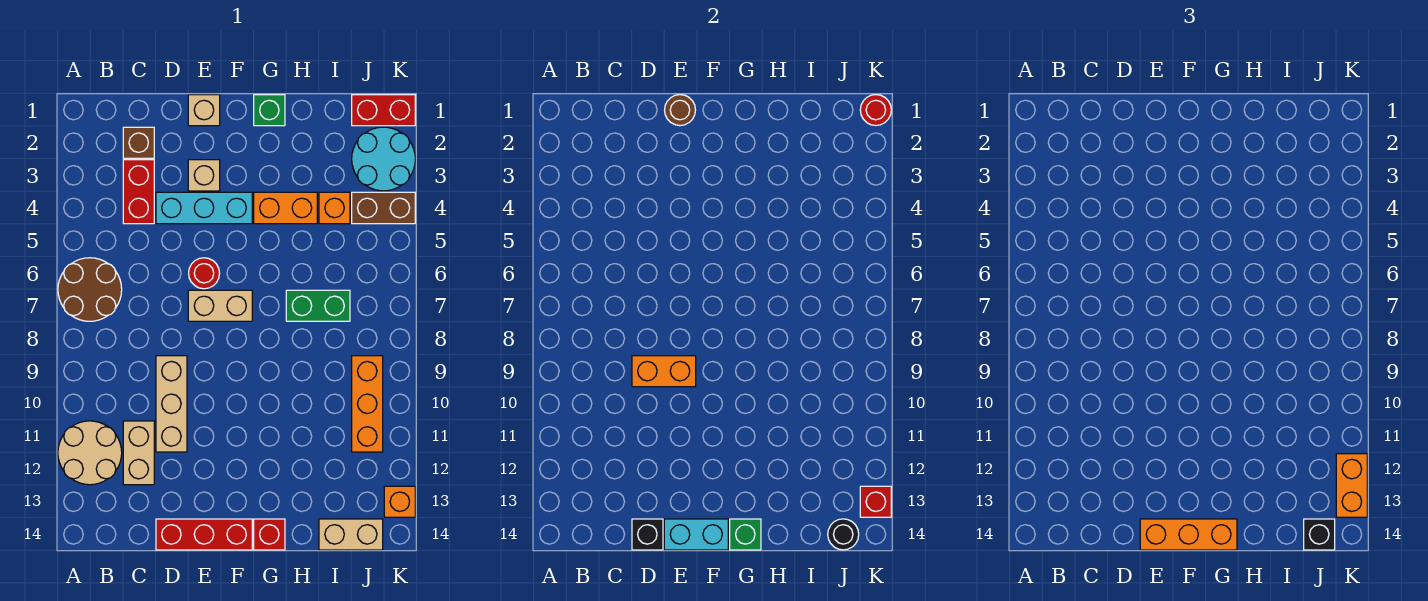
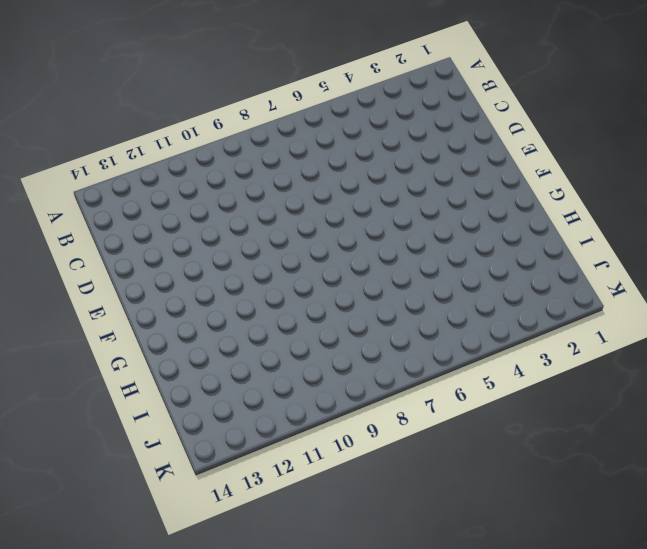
none -> brown round brick A6:B7 level 1
none -> tan round brick A11:B12 level 1
none -> brown brick C2 level 1
none -> red brick C3:C4 level 1

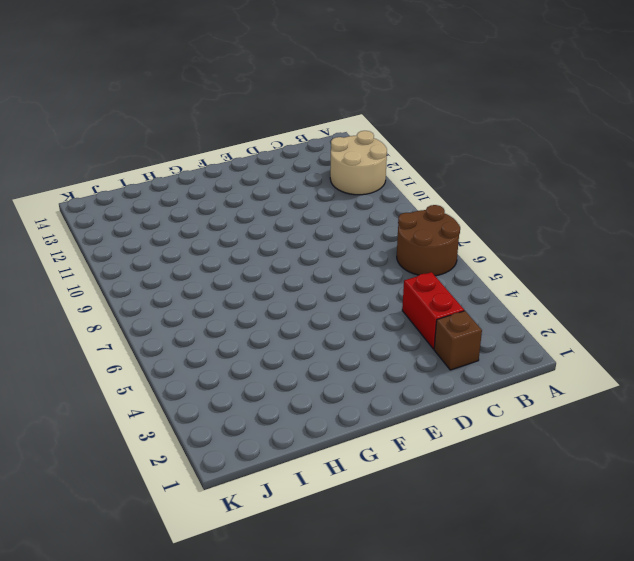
none -> tan brick C11:C12 level 1
none -> cyan brick D4:F4 level 1
none -> tan brick D9:D11 level 1
none -> red brick D14:F14 level 1

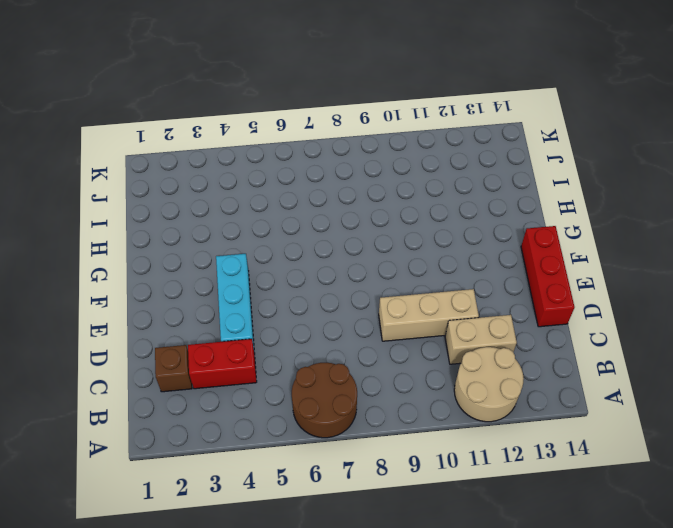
none -> tan brick E1 level 1
none -> tan brick E3 level 1
none -> red round brick E6 level 1
none -> tan brick E7:F7 level 1

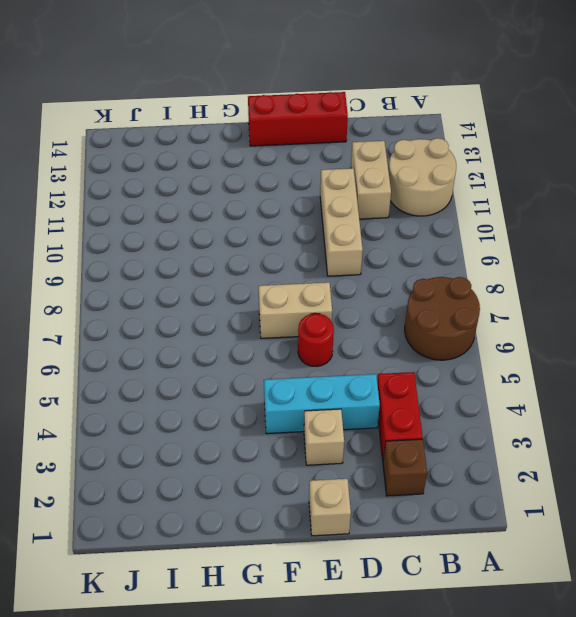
none -> green brick G1 level 1
none -> orange brick G4:H4 level 1
none -> red brick G14 level 1
none -> green brick H7:I7 level 1

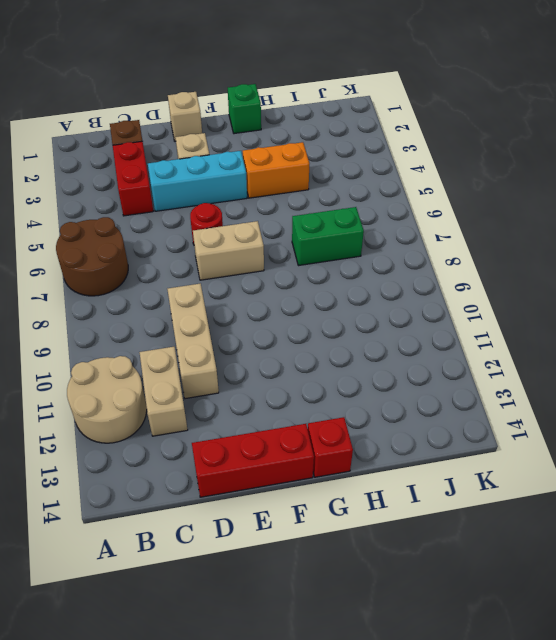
none -> orange brick I4 level 1
none -> tan brick I14:J14 level 1
none -> red brick J1:K1 level 1
none -> cyan round brick J2:K3 level 1

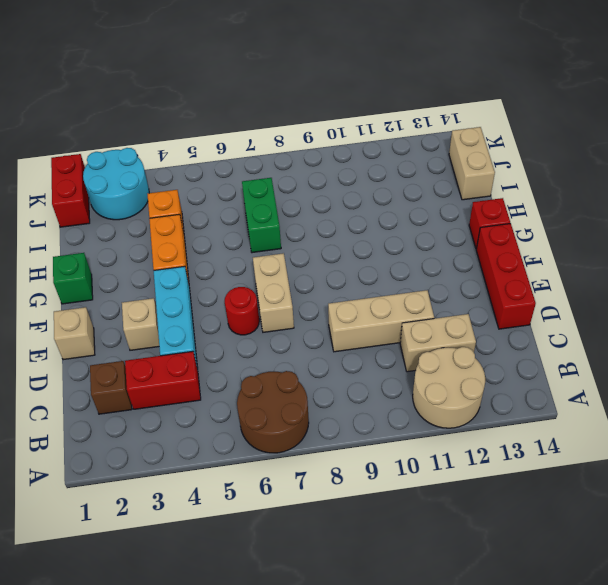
none -> brown brick J4:K4 level 1
none -> orange brick J9:J11 level 1
none -> orange brick K13 level 1
none -> orange brick D9:E9 level 2

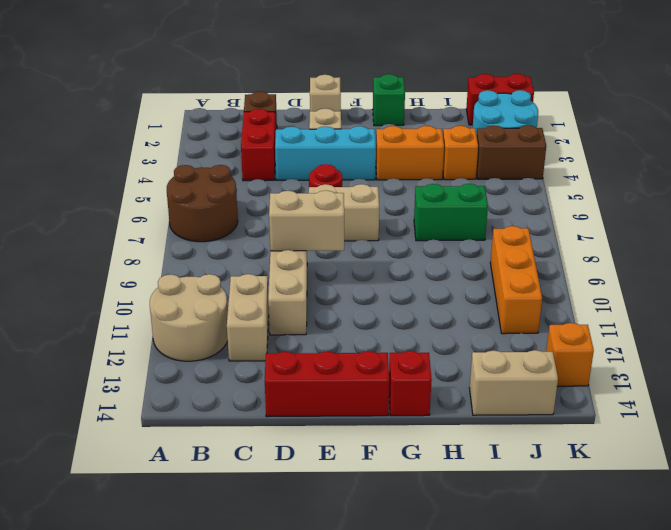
tan brick D9:E9 level 2 -> orange brick D9:E9 level 2
none -> black brick D14 level 2
none -> brown round brick E1 level 2
none -> cyan brick E14:F14 level 2
none -> green brick G14 level 2

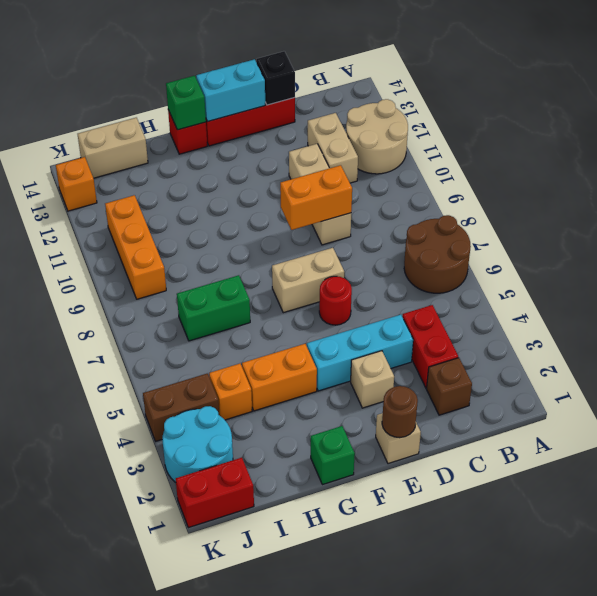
none -> black round brick J14 level 2
none -> red round brick K1 level 2
none -> red brick K13 level 2
none -> orange brick E14:G14 level 3

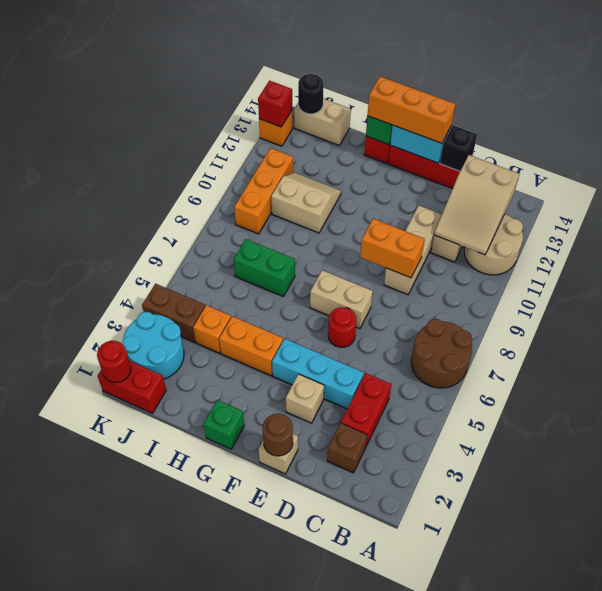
tan slope B11:C13 level 2 top 13 -> none
tan slope H10:I11 level 1 top 10 -> none
none -> black brick J14 level 3
none -> orange brick K12:K13 level 3

